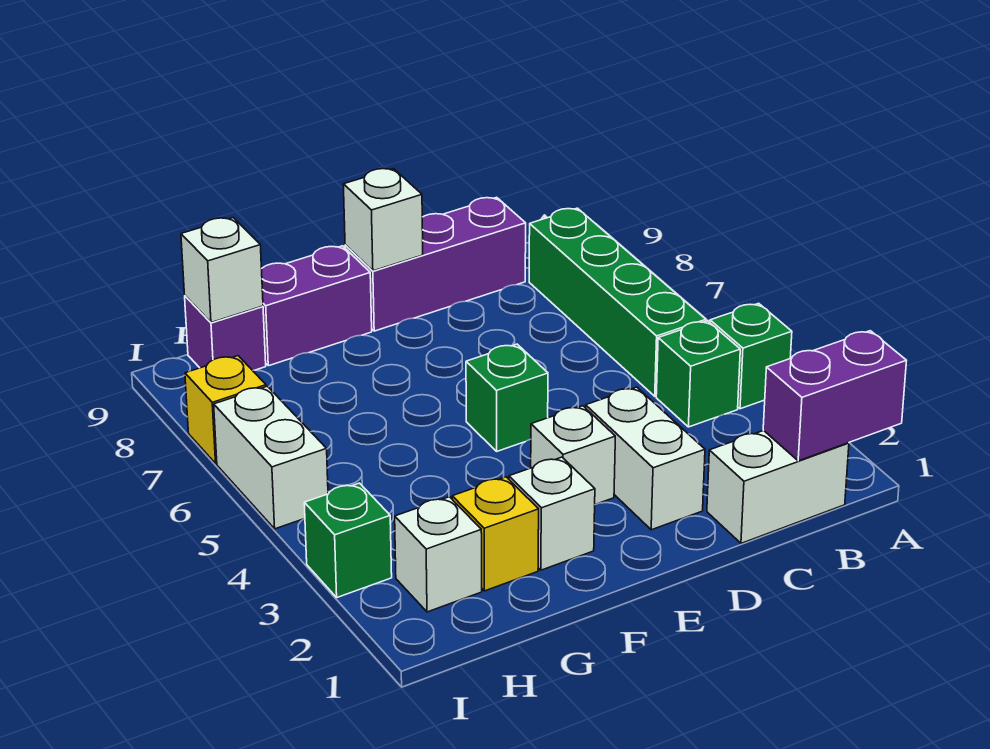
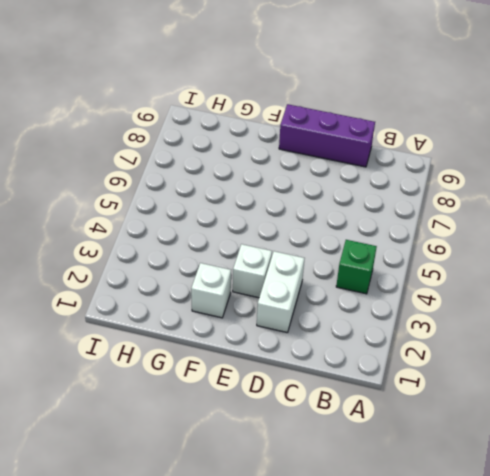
none -> green brick A4 level 1
none -> white brick B1:C1 level 1
none -> green brick B5:B8 level 1

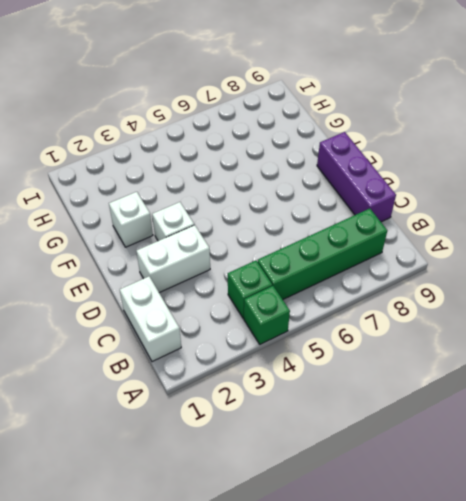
none -> green brick E5 level 1
none -> purple brick F9:G9 level 1
none -> yellow brick G2 level 1

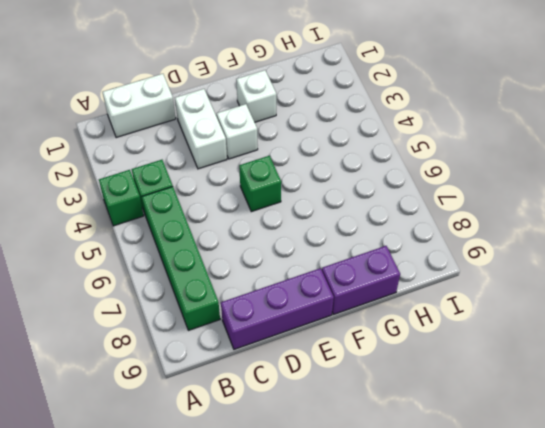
none -> yellow brick G2 level 1
none -> white brick H2 level 1
none -> purple brick H9 level 1

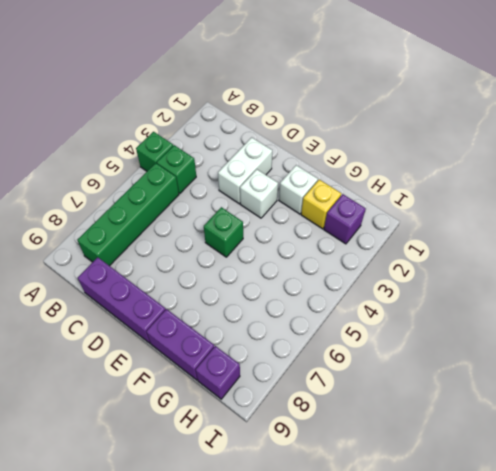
purple brick H2 level 1 -> white brick H2 level 1
none -> white brick B1:C1 level 1
none -> green brick I3 level 1
none -> white brick I5:I6 level 1

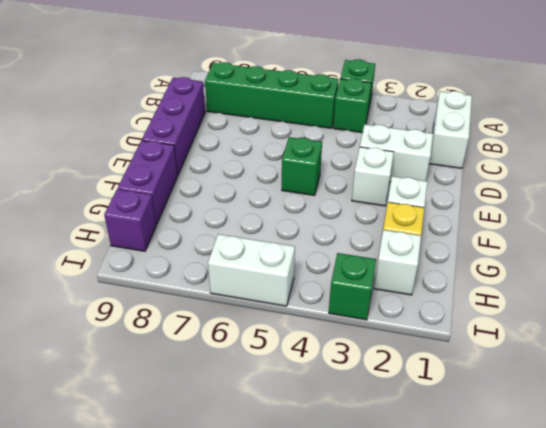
none -> yellow brick I7 level 1
none -> purple brick A1:B1 level 2
none -> white brick E9 level 2

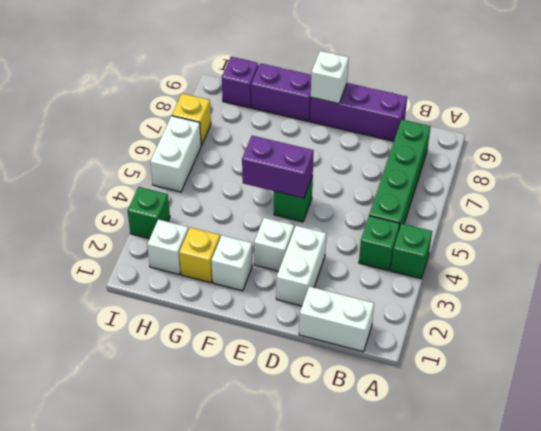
purple brick E5:F5 level 2 -> purple brick A1:B1 level 2
none -> white brick H9 level 2

